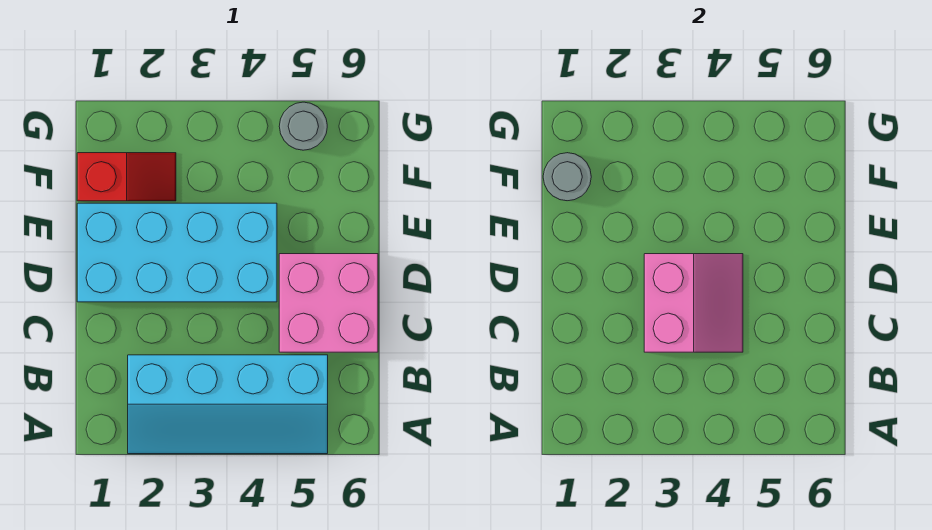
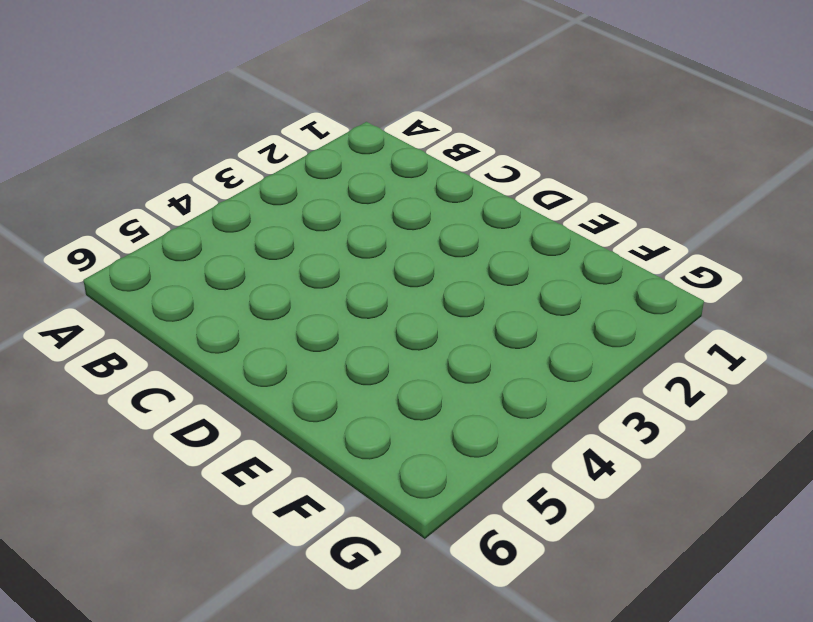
none -> cyan slope A2:B5 level 1 top B
none -> pink brick C5:D6 level 1

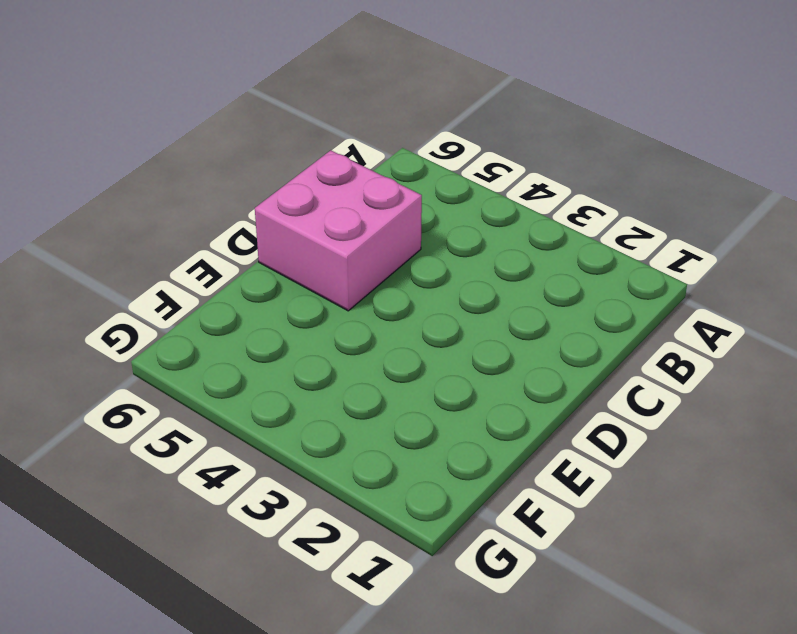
none -> cyan slope A2:B5 level 1 top B
none -> cyan brick D1:E4 level 1

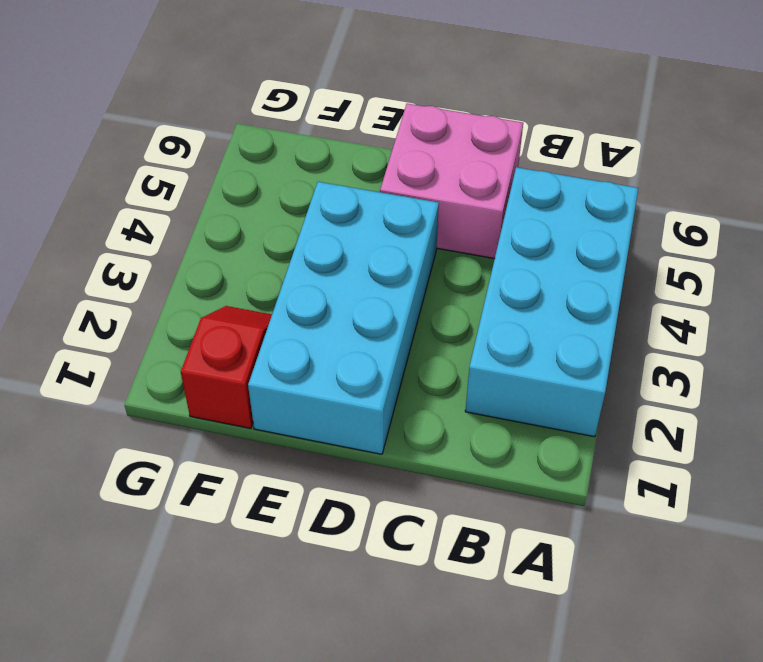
cyan brick A2:B5 level 1 -> cyan slope A2:B5 level 1 top B
none -> grey round brick G5 level 1
none -> pink slope C3:D4 level 2 top 3

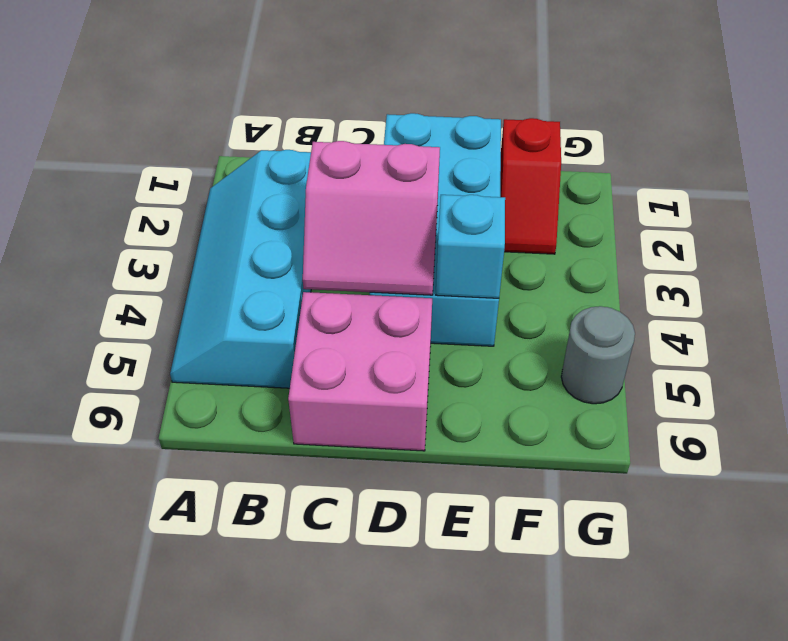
cyan brick E4 level 2 -> none
none -> grey round brick F1 level 2

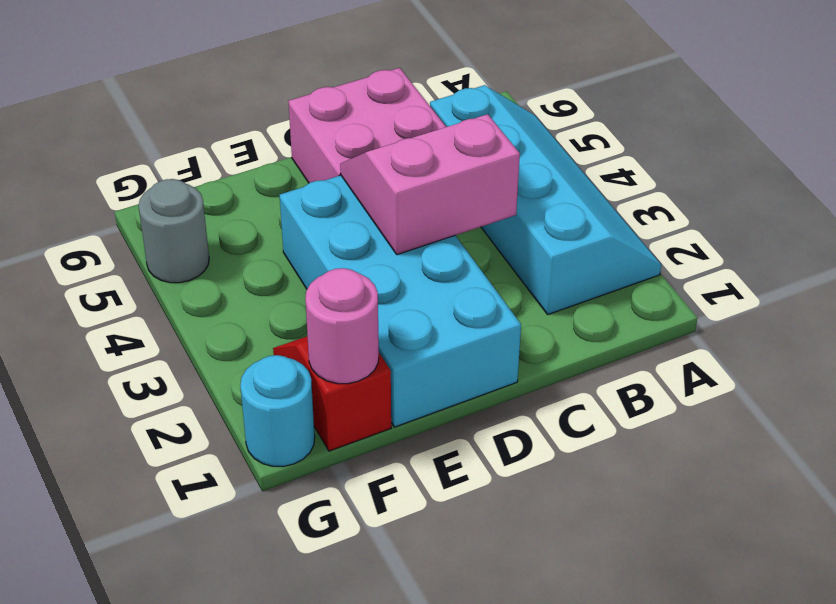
pink round brick F1 level 2 -> grey round brick F1 level 2
cyan round brick G1 level 1 -> none

